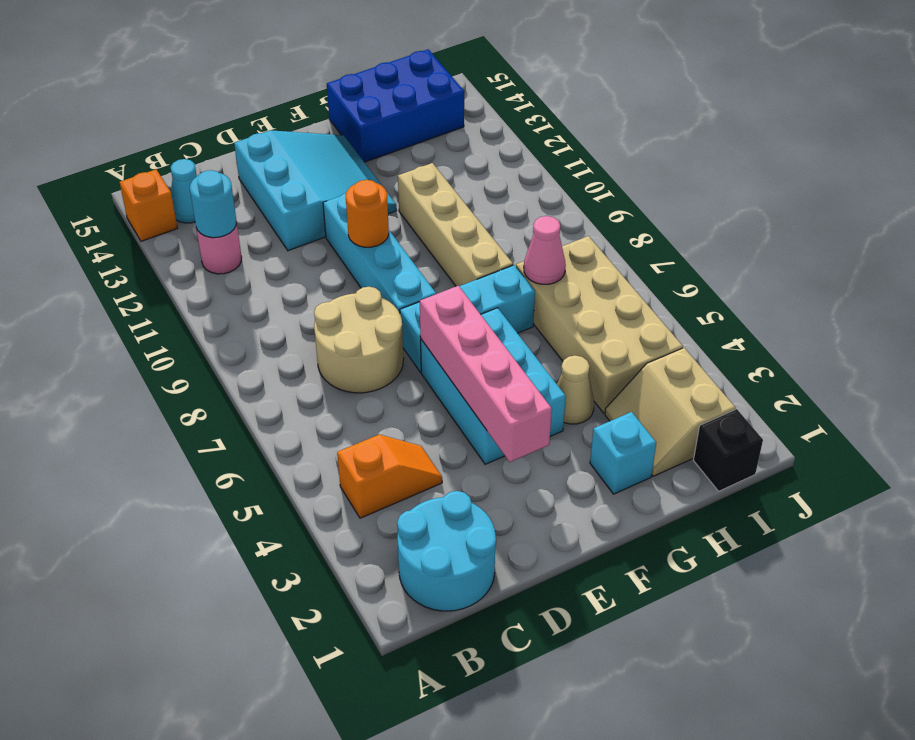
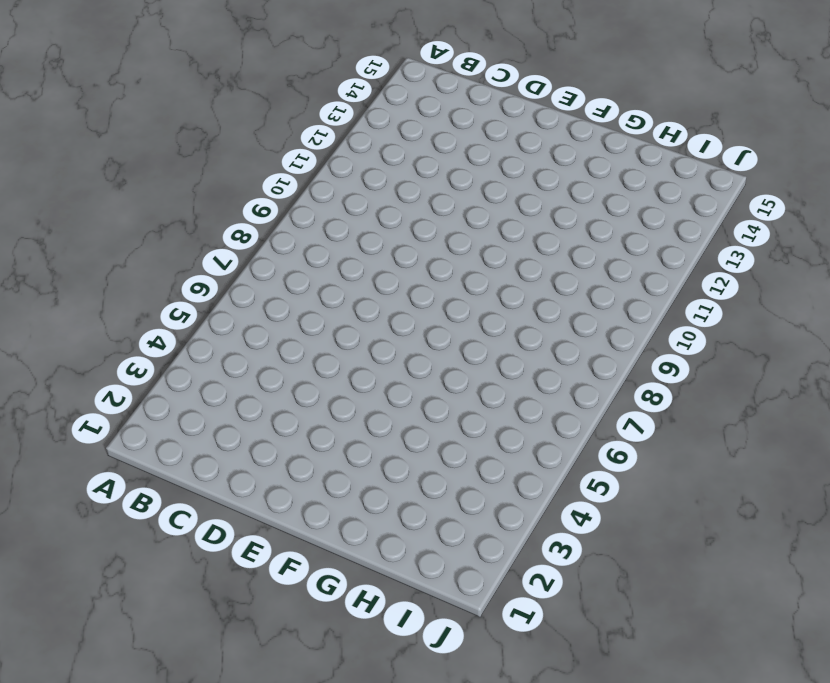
none -> orange brick A14 level 1
none -> cyan round brick B1:C2 level 1
none -> orange slope B4:C4 level 1 top B

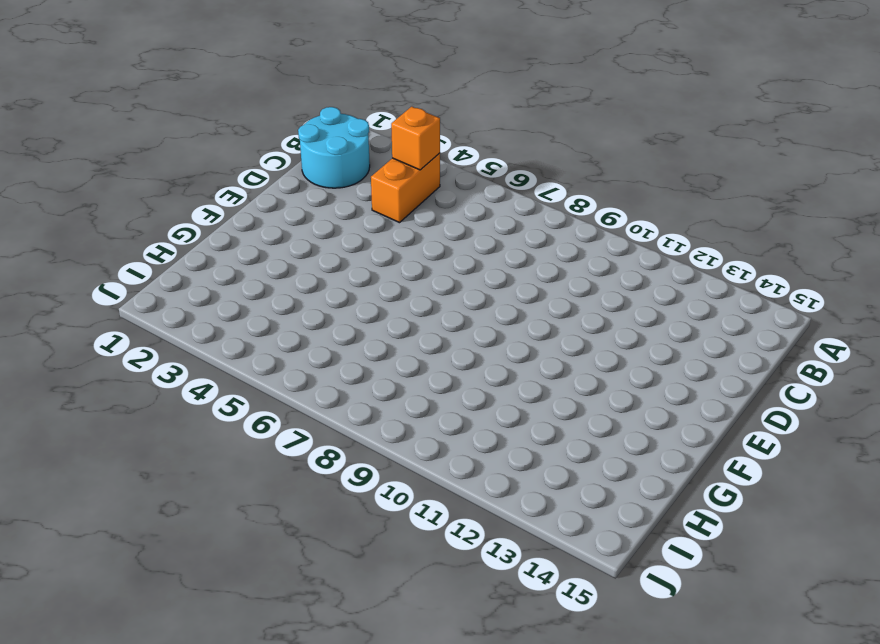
orange brick B4:C4 level 1 -> orange slope B4:C4 level 1 top B
orange brick B4 level 2 -> orange brick A14 level 1
none -> pink round brick B12 level 1
none -> cyan cone B14 level 1
none -> tan round brick C7:D8 level 1

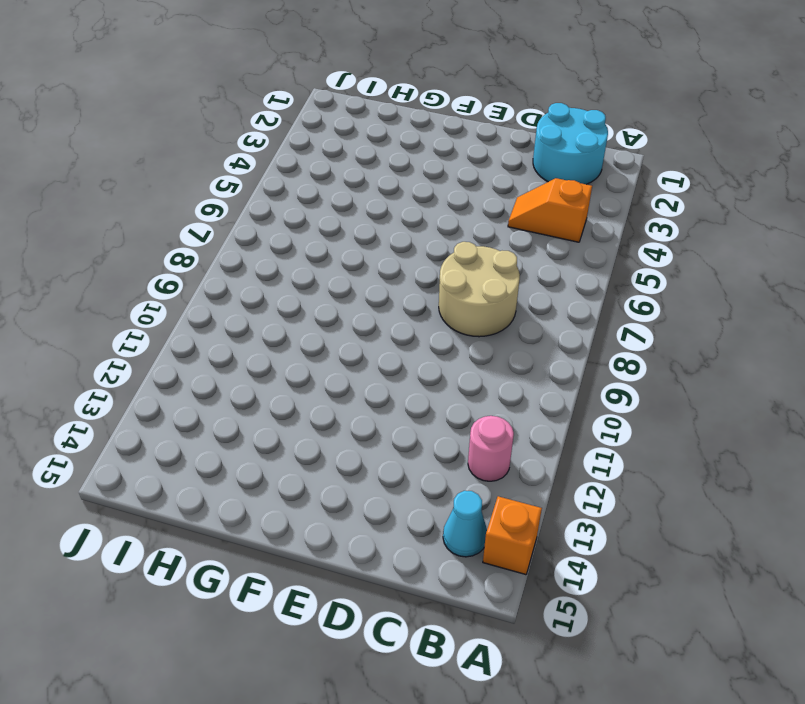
none -> cyan slope D12:F14 level 1 top D
none -> cyan brick E4:F6 level 1
none -> cyan brick E7:G7 level 1

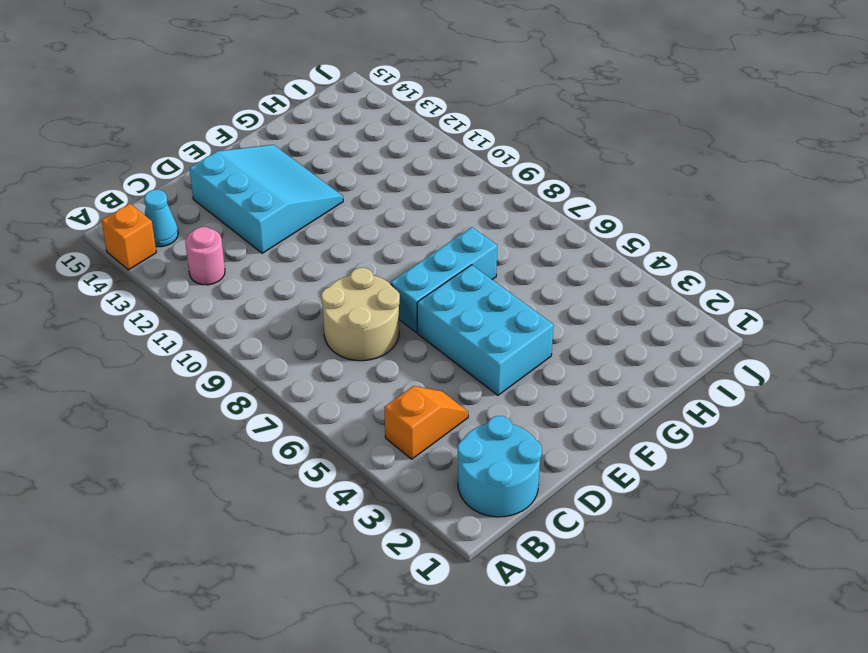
none -> cyan brick E8:E11 level 1
none -> cyan brick G2 level 1
none -> tan cone G4 level 1

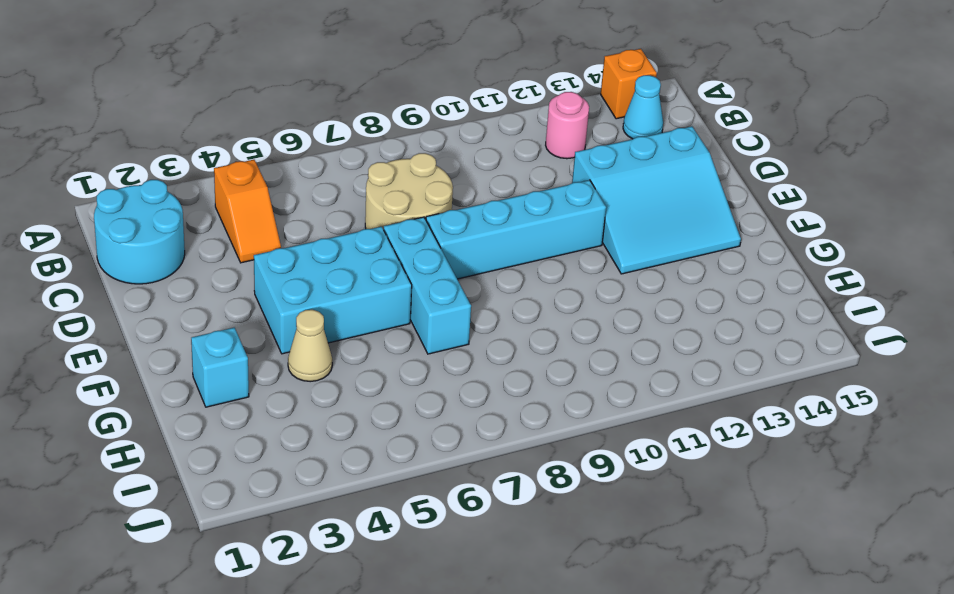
none -> tan brick G8:G11 level 1
none -> blue brick G14:I15 level 1
none -> tan slope H2:I3 level 1 top I

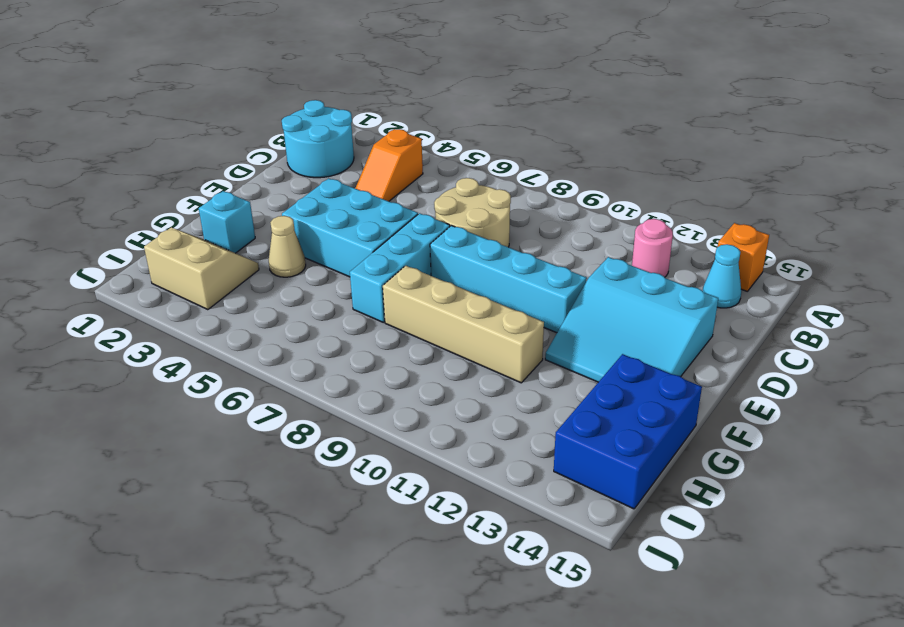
none -> tan brick H4:I7 level 1
none -> black brick I1 level 1
none -> cyan round brick B12 level 2

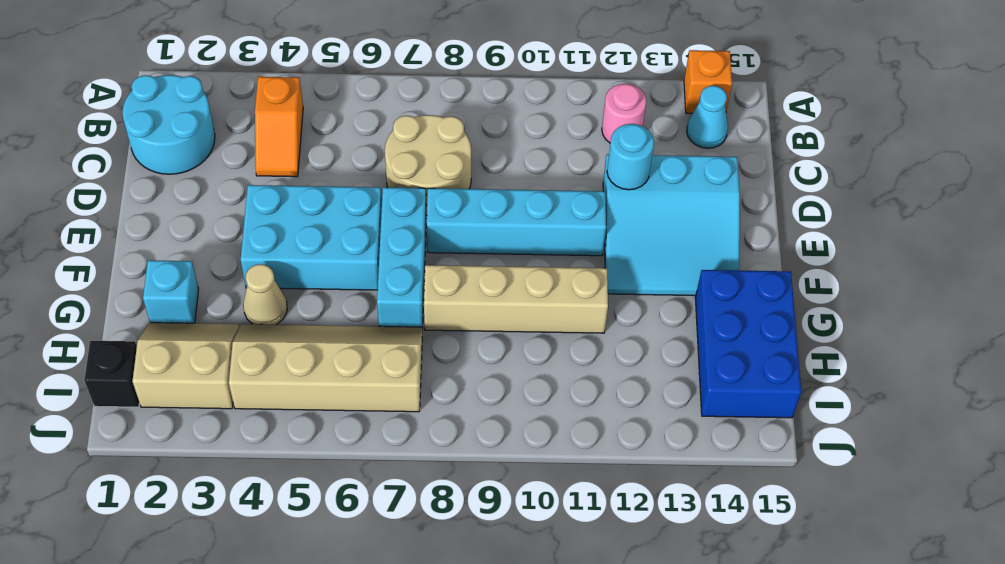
cyan round brick D12 level 2 -> cyan round brick B12 level 2
tan slope H4:I7 level 1 top I -> tan brick H4:I7 level 1
none -> pink brick E3:E6 level 2
none -> orange round brick E10 level 2
none -> pink cone H7 level 2

